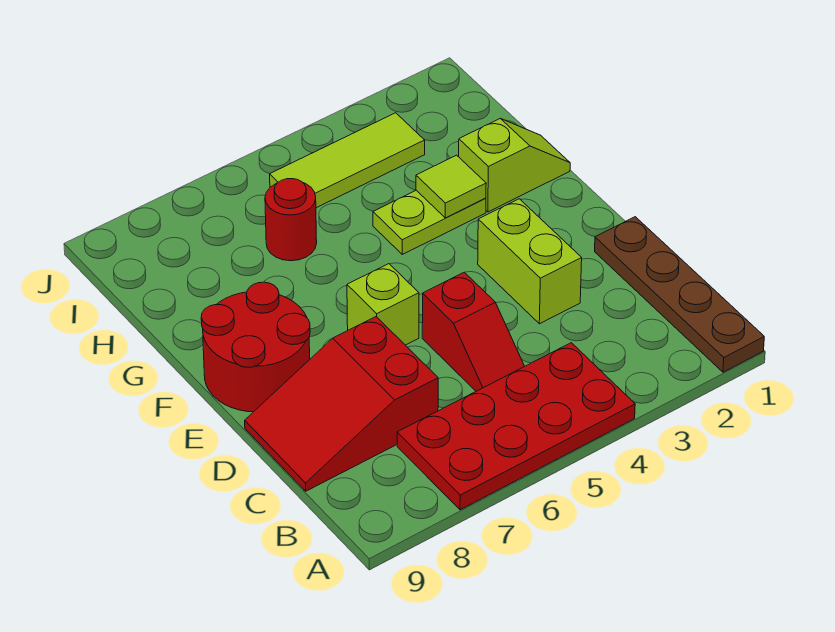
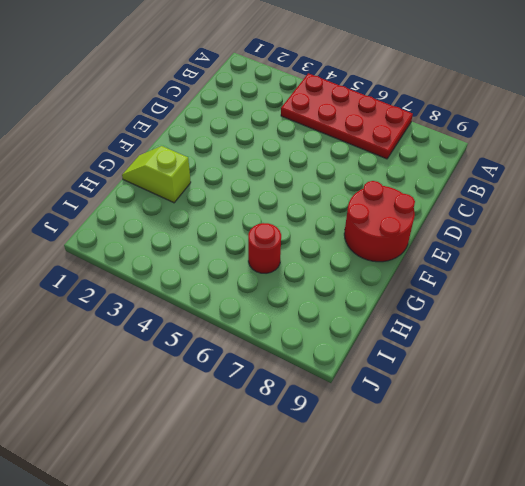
none -> brown plate A1:D1 level 1
none -> red slope C5:D5 level 1 top D
none -> red slope C7:D9 level 1 top 7

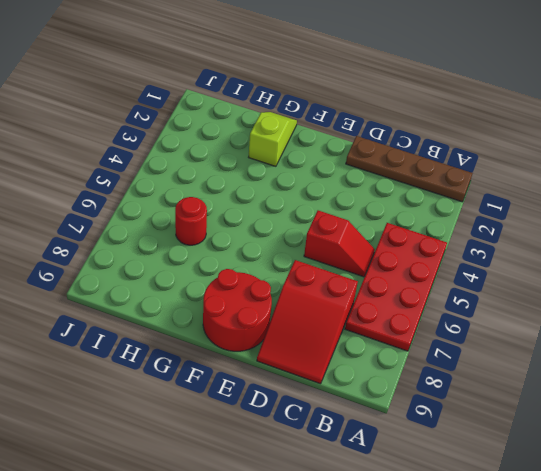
none -> lime brick D3:E3 level 1
none -> lime brick E6 level 1
none -> lime plate G3:G4 level 1

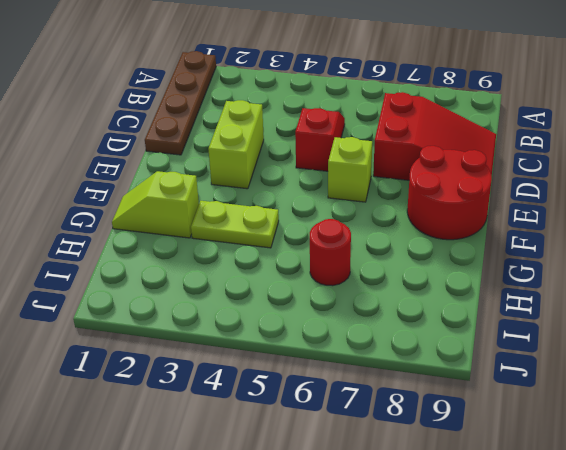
none -> red plate A4:B7 level 1
none -> lime tile I3:I5 level 1
none -> lime tile G3 level 2

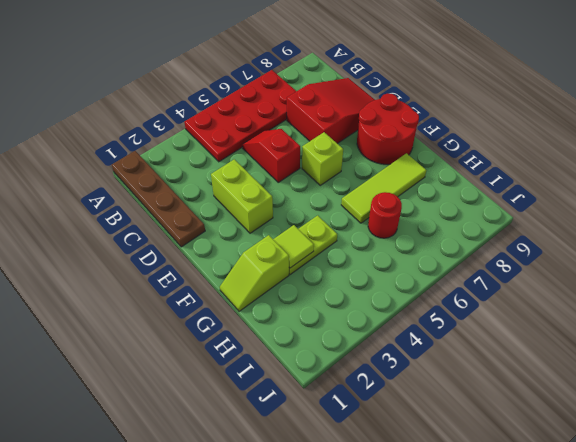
lime tile G6:G8 level 1 -> lime tile I3:I5 level 1

